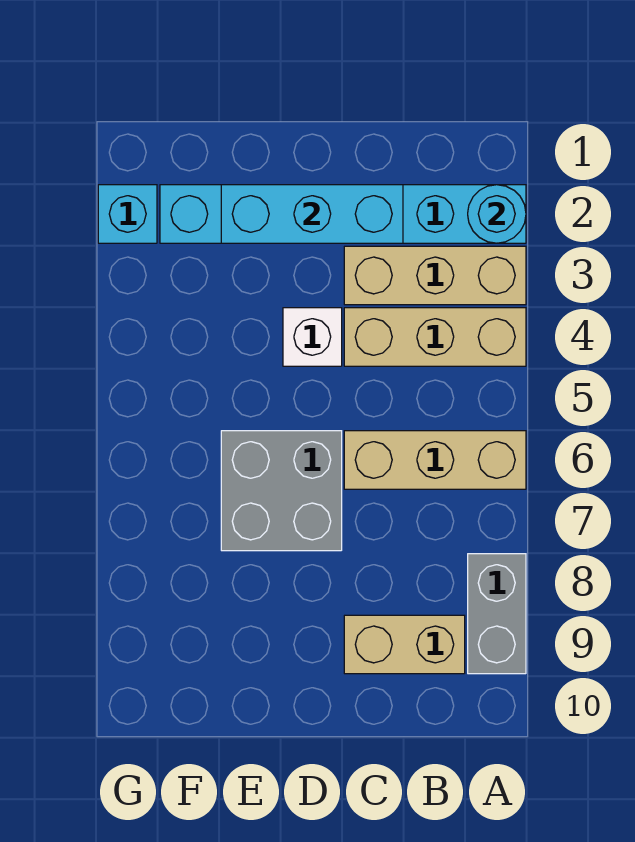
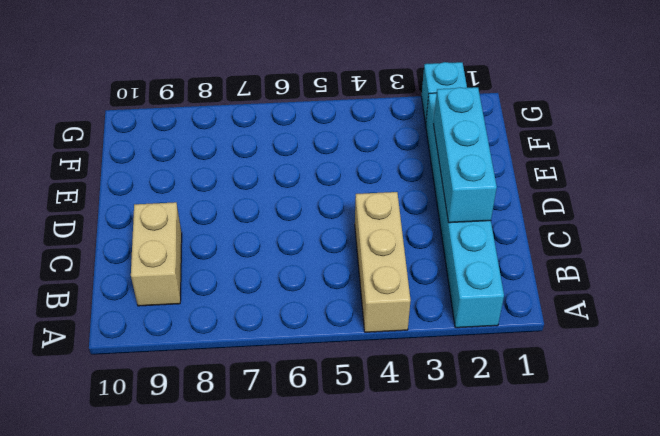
none -> tan brick A3:C3 level 1
none -> tan brick A6:C6 level 1

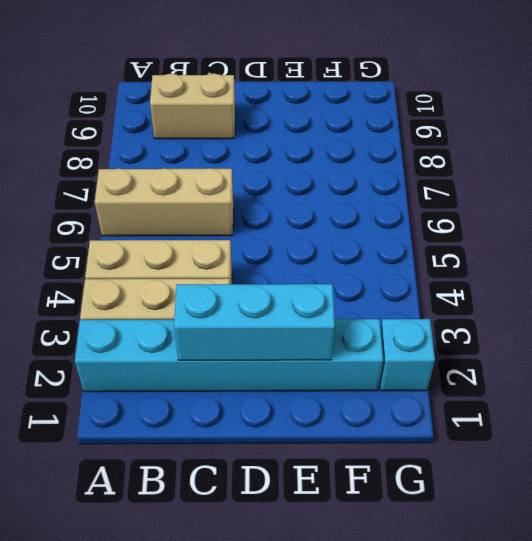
none -> grey brick A8:A9 level 1
none -> white brick D4 level 1

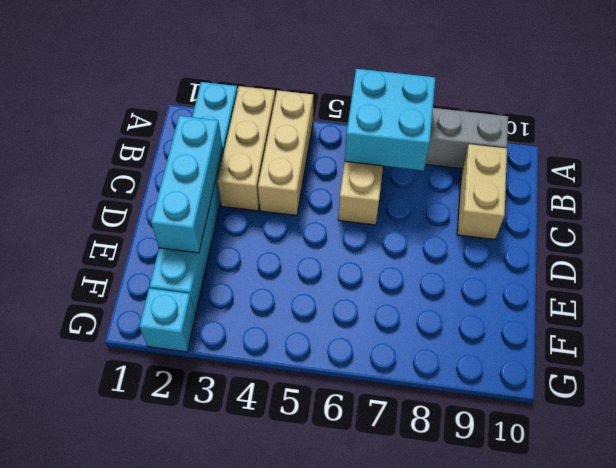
cyan brick A6:B7 level 2 -> none
none -> white brick D4 level 1
none -> grey brick D6:E7 level 1

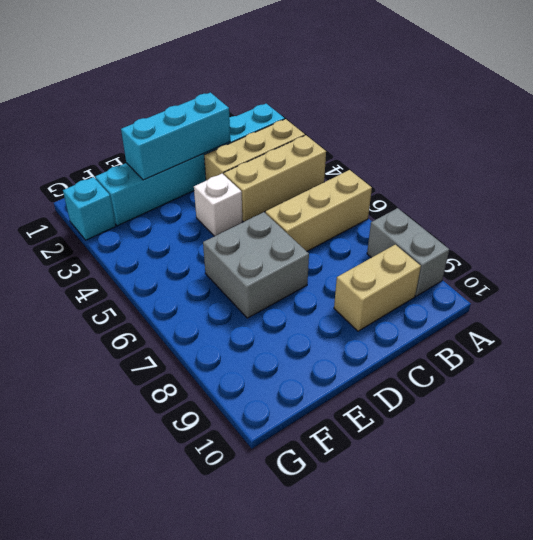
none -> cyan round brick A2 level 2

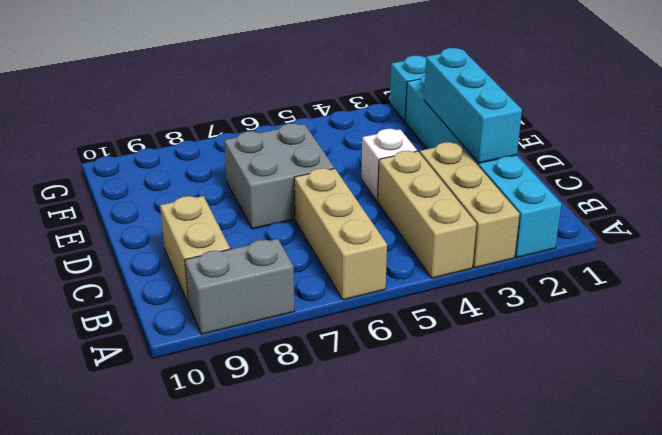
none -> cyan round brick A2 level 2

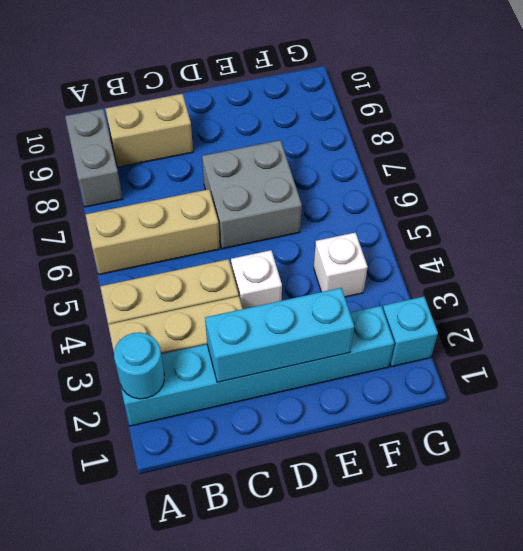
white brick F4 level 1 -> none

